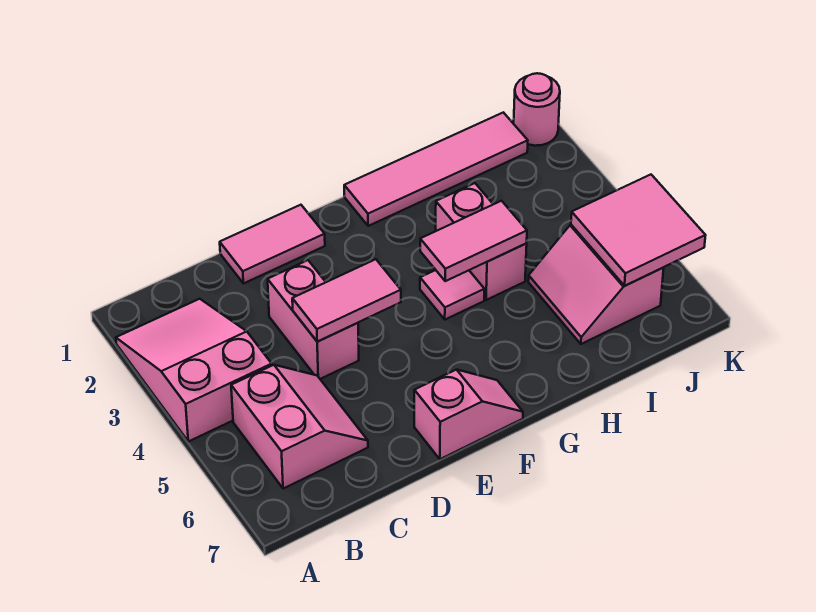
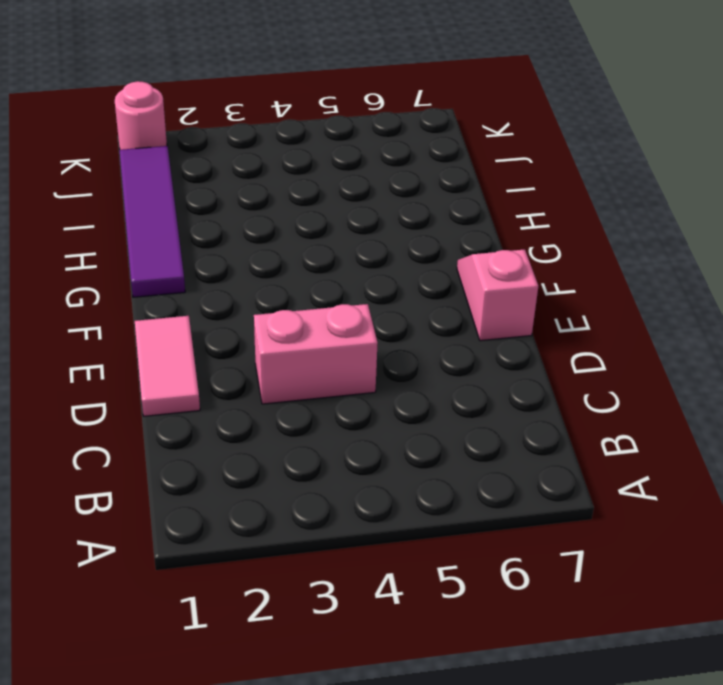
purple tile G1:J1 level 1 -> pink tile G1:J1 level 1
none -> pink slope A2:B4 level 1 top 4
none -> pink slope B5:C6 level 1 top B
none -> pink tile G4 level 1

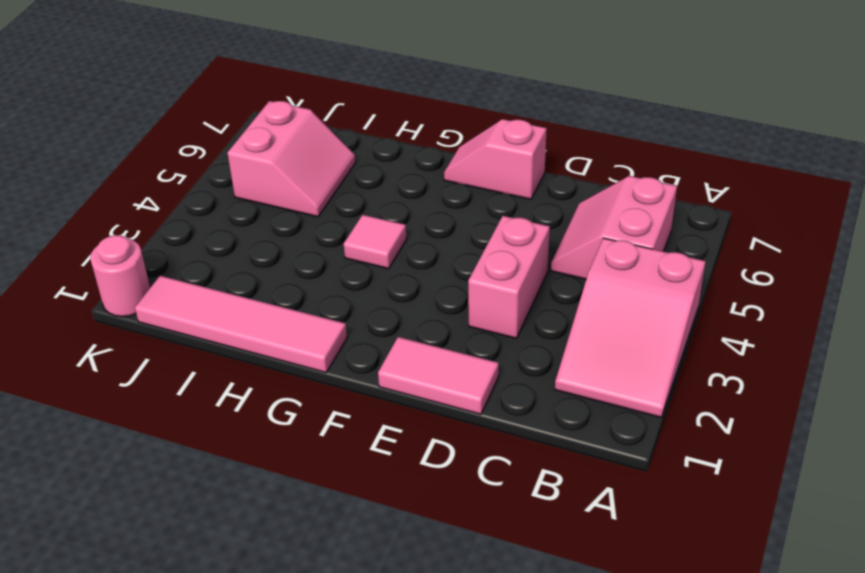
none -> pink brick H3:H4 level 1
none -> pink tile D4:E4 level 2
none -> pink tile G4:H4 level 2

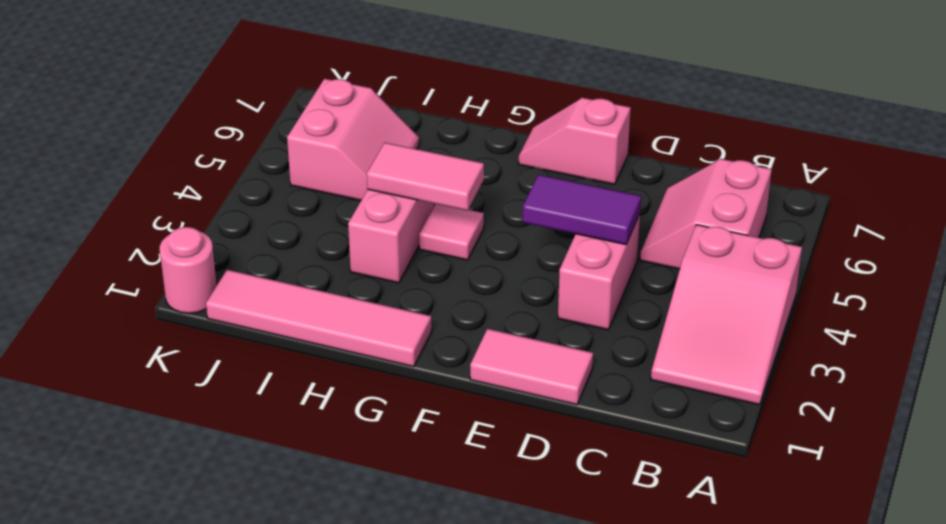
purple tile D4:E4 level 2 -> pink tile D4:E4 level 2
none -> pink tile J5:K6 level 2

